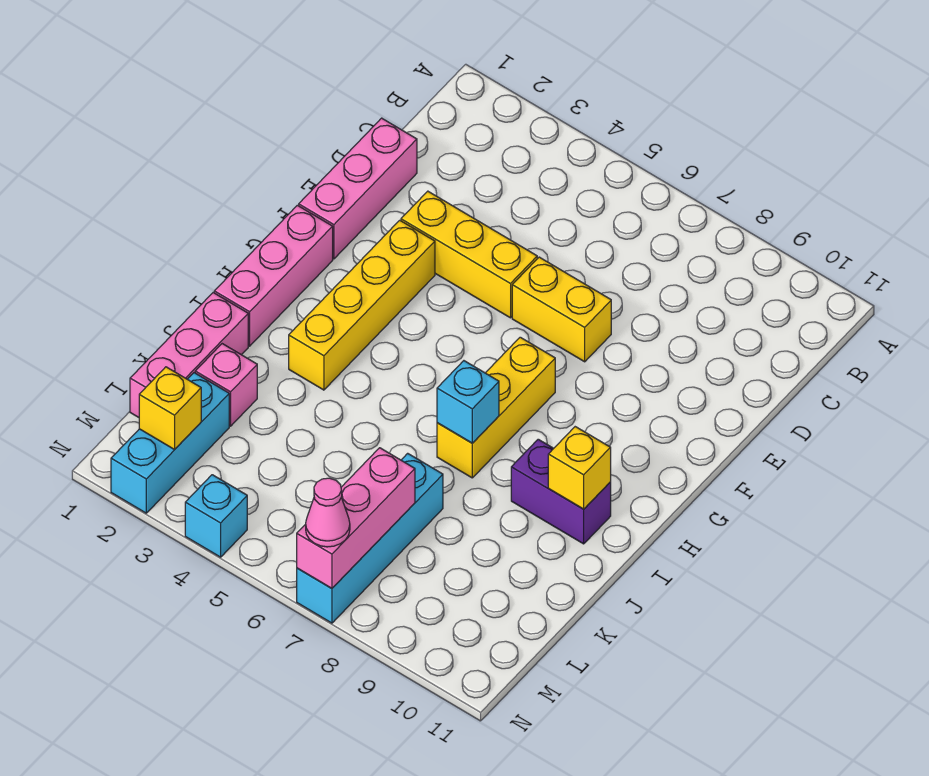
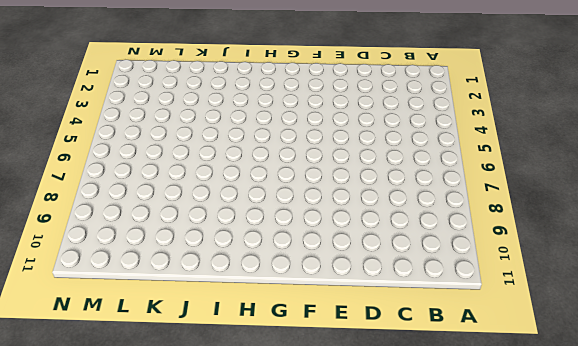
none -> pink brick D1:F1 level 1
none -> yellow brick E3:E5 level 1
none -> yellow brick E6:E7 level 1

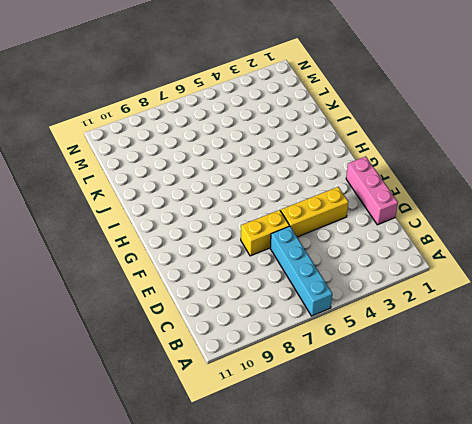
cyan brick A6:D6 level 1 -> cyan brick K7:N7 level 1
none -> yellow brick F3:I3 level 1
none -> pink brick G1:I1 level 1
none -> yellow brick G7:I7 level 1

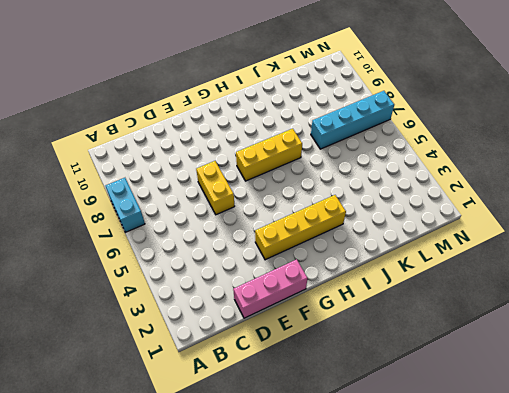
cyan brick A7:A8 level 1 -> none
none -> yellow brick E3:E5 level 1
none -> pink brick G1:I1 level 1
none -> purple brick I9:I10 level 1

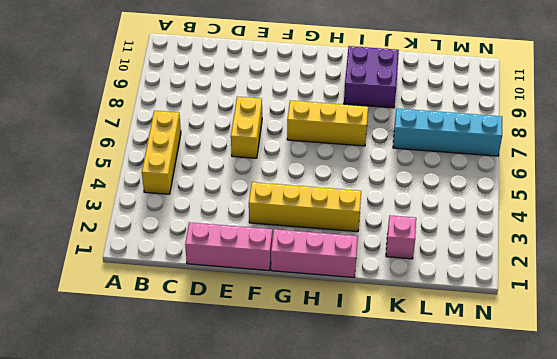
yellow brick B4:B6 level 1 -> yellow brick E3:E5 level 1
purple brick I9:J10 level 1 -> purple brick I9:I10 level 1
none -> pink brick J1:L1 level 1
none -> cyan brick L2:N2 level 1
none -> cyan brick N4 level 1

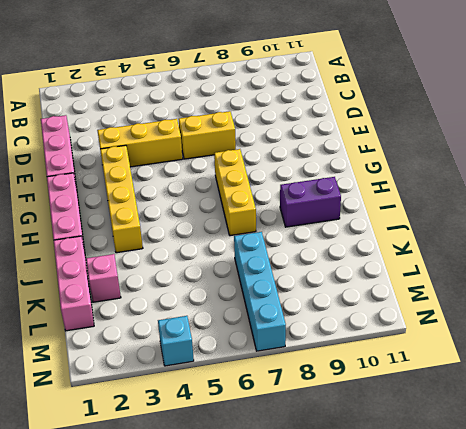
none -> cyan brick L2:N2 level 1
none -> cyan brick I7 level 2
none -> yellow brick I10 level 2

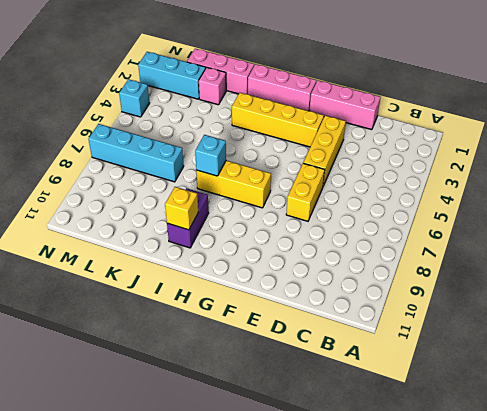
none -> pink brick L7:N7 level 2
none -> yellow brick M2 level 2
none -> pink cone N7 level 3

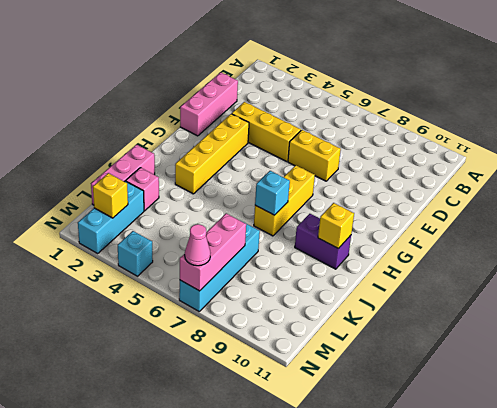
none -> pink brick G1:I1 level 1

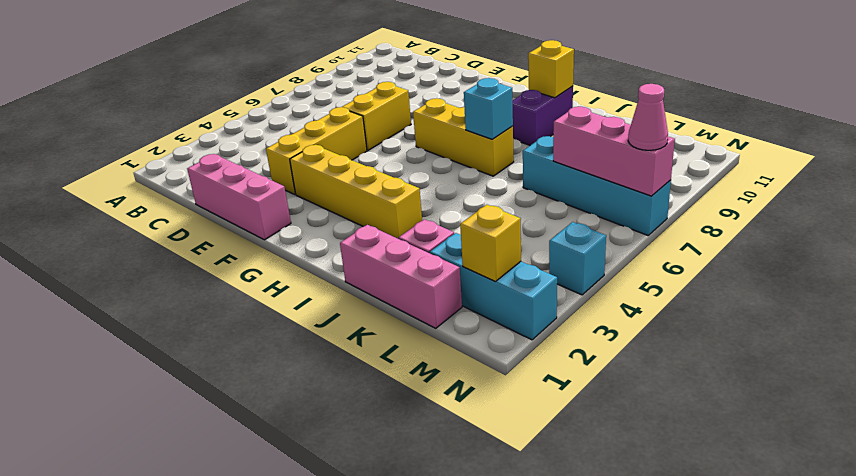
none -> pink brick G1:I1 level 1

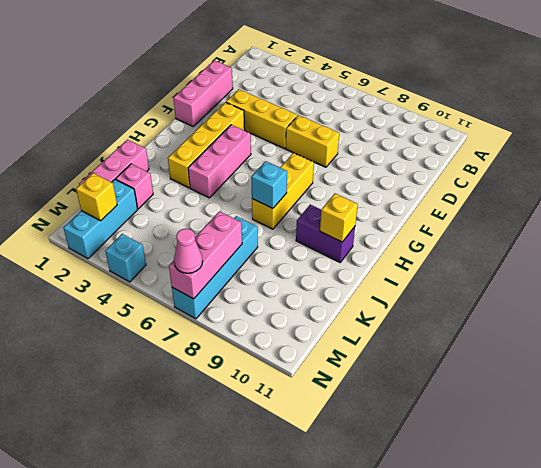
pink brick G4:I4 level 1 -> pink brick G1:I1 level 1

